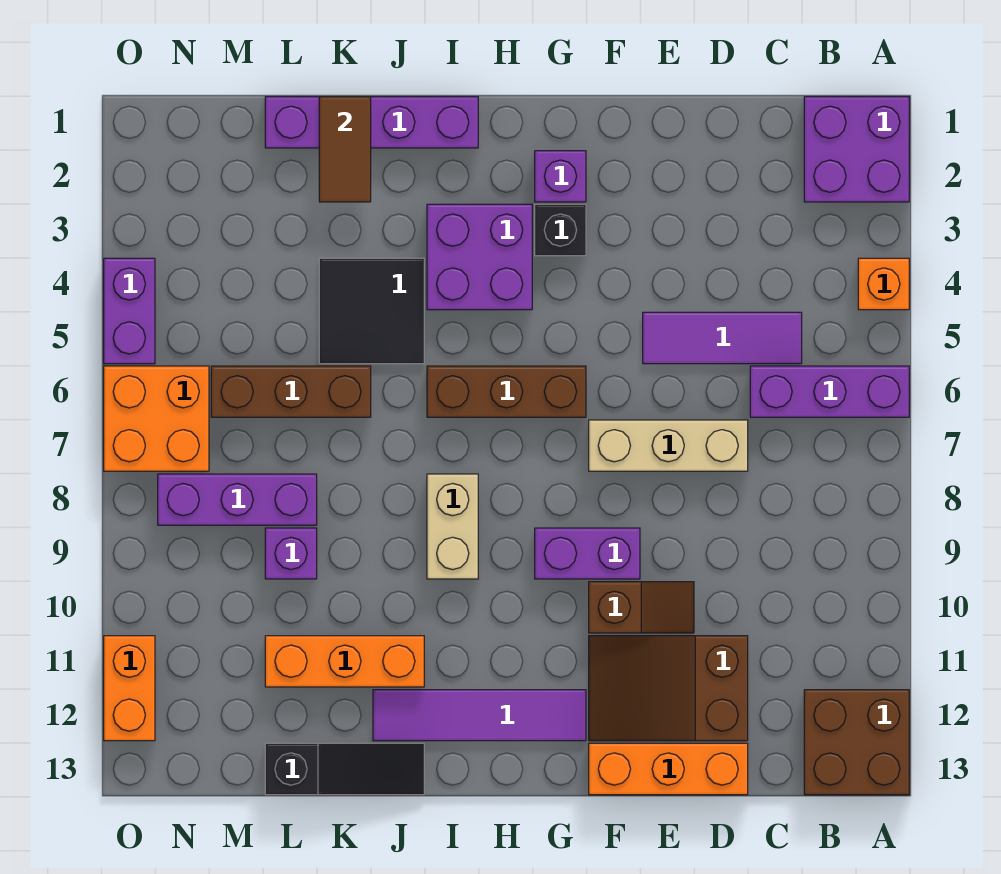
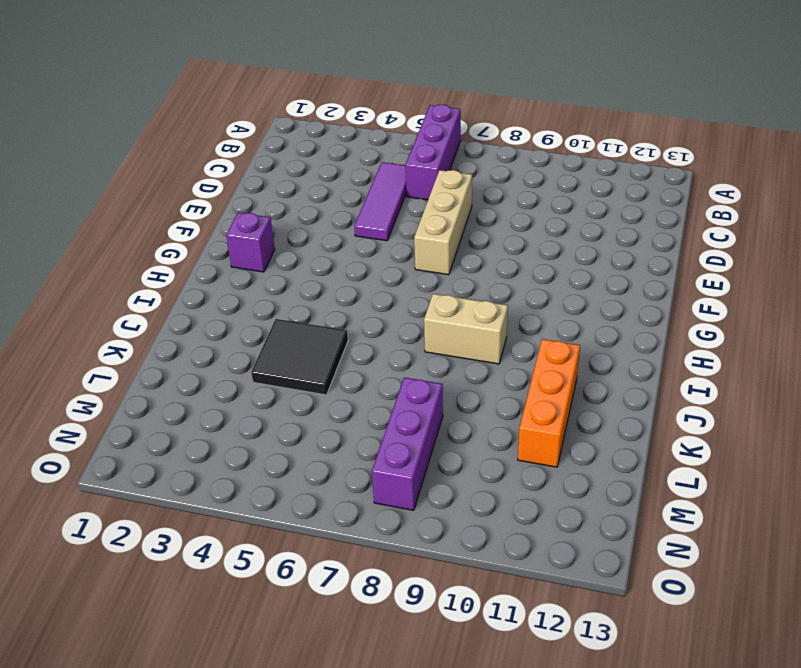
none -> purple brick A1:B2 level 1
none -> orange brick A4 level 1
none -> brown brick A12:B13 level 1

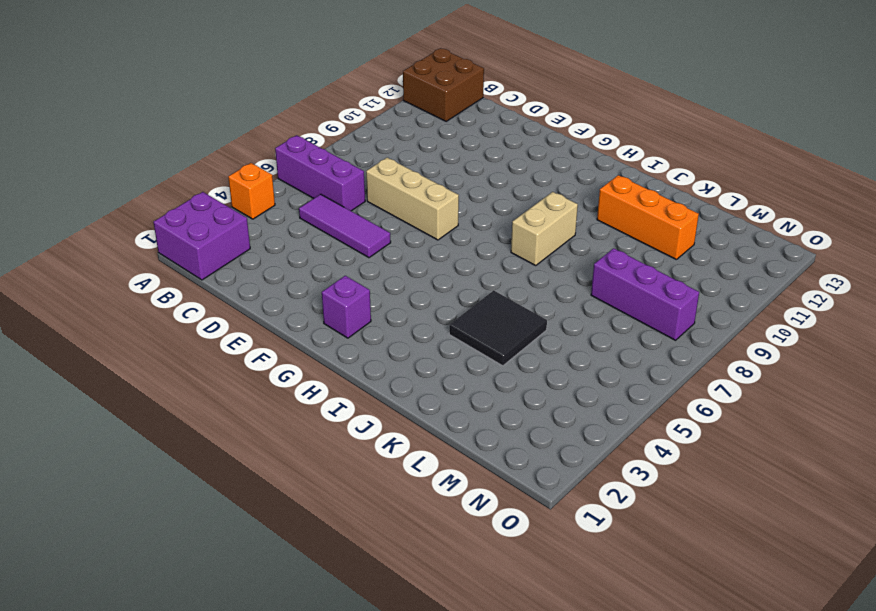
none -> brown slope D11:F12 level 1 top D
none -> orange brick D13:F13 level 1
none -> brown slope E10:F10 level 1 top F

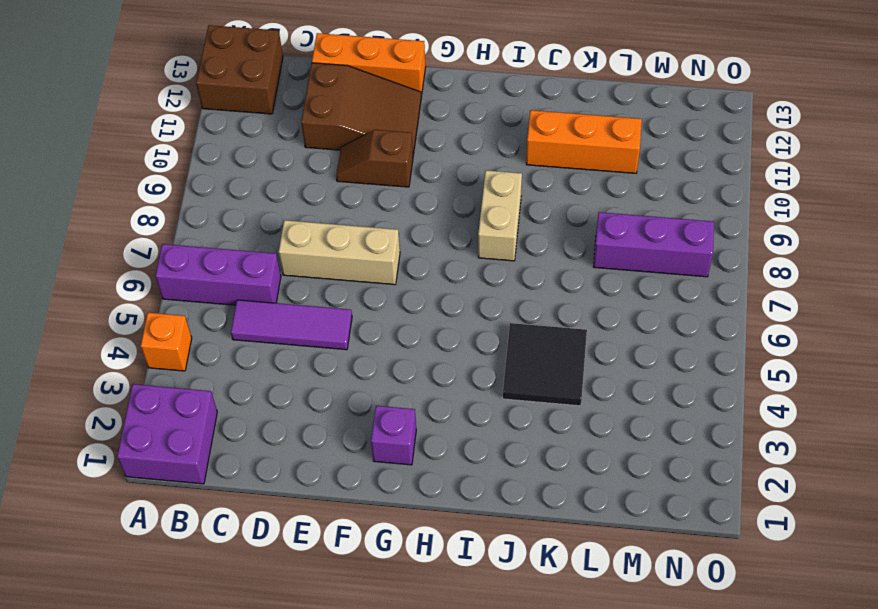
none -> purple brick F9:G9 level 1
none -> black brick G3 level 1
none -> brown brick G6:I6 level 1

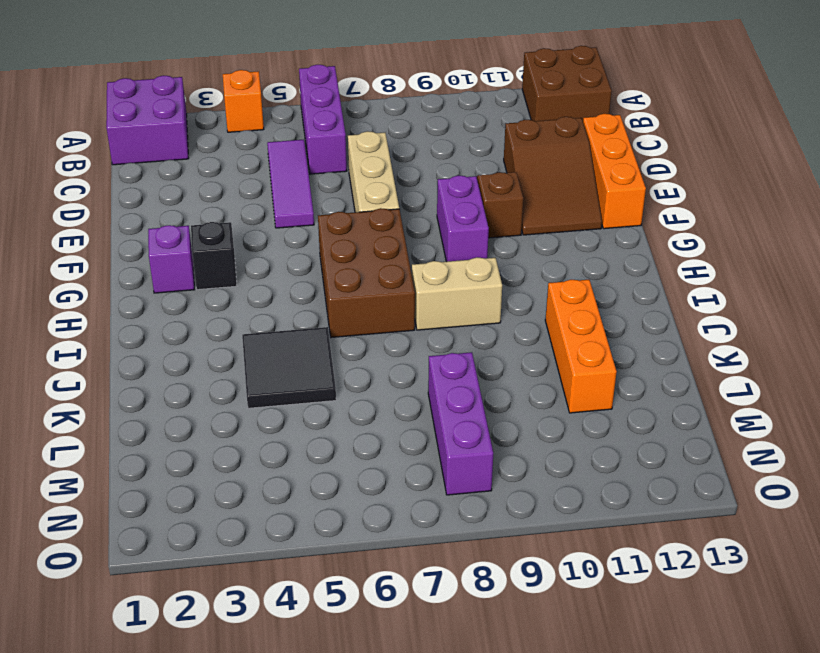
brown brick G6:I7 level 1 -> brown brick G6:I6 level 1
none -> purple tile G12:J12 level 1
none -> purple brick H3:I4 level 1
none -> purple brick I1:L1 level 1

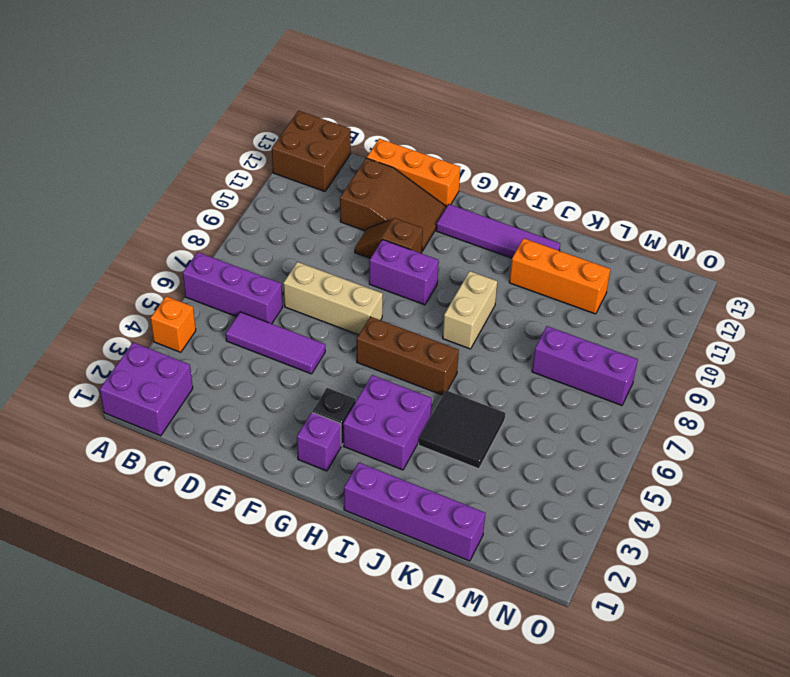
none -> black slope J13:L13 level 1 top L
none -> brown brick K6:M6 level 1
none -> purple brick L9 level 1

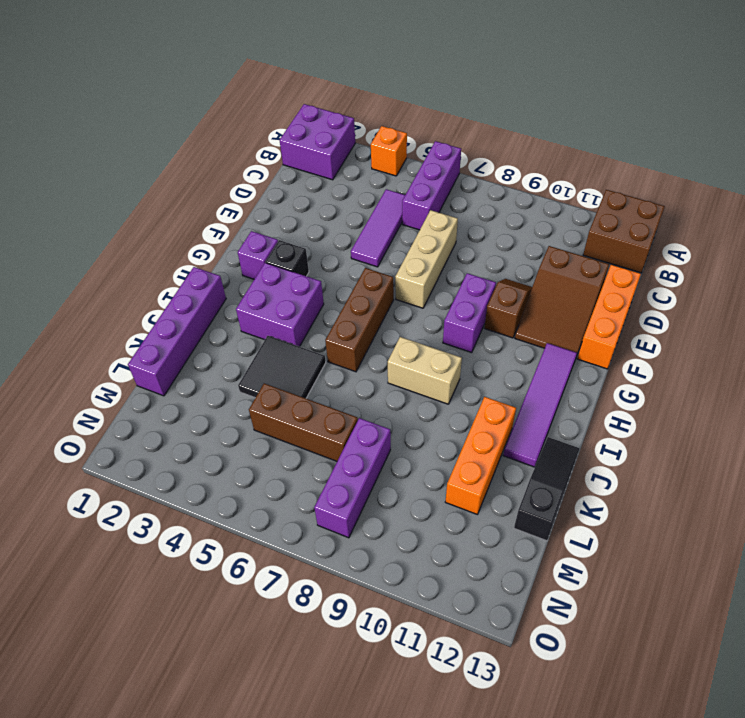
brown brick L5:L7 level 1 -> brown brick K6:M6 level 1
none -> purple brick L9 level 1
none -> orange brick N6:O7 level 1
none -> purple brick O4:O5 level 1

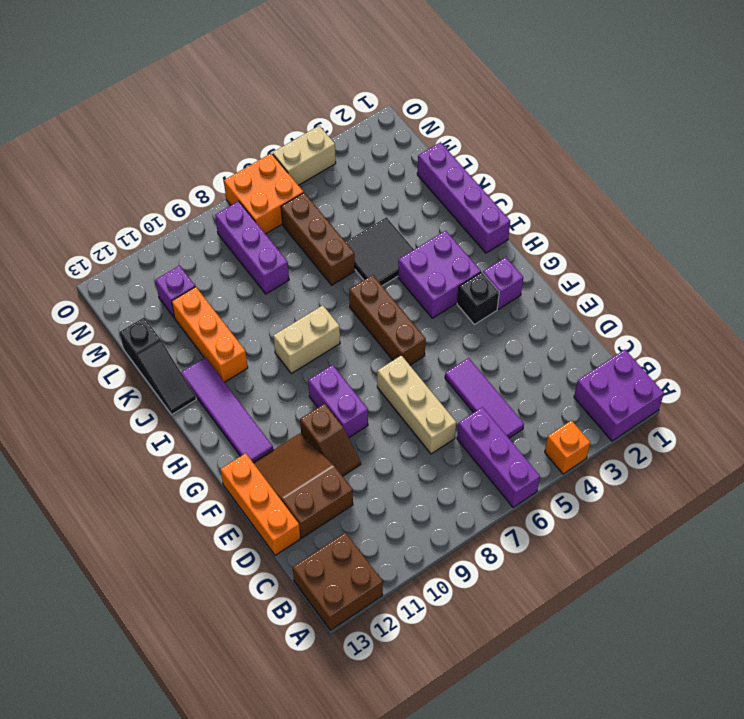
purple brick M11 level 1 -> purple brick L9 level 1
tan brick O4:O5 level 1 -> purple brick O4:O5 level 1
none -> orange brick O11:O12 level 1
none -> brown tile K1:K2 level 2

